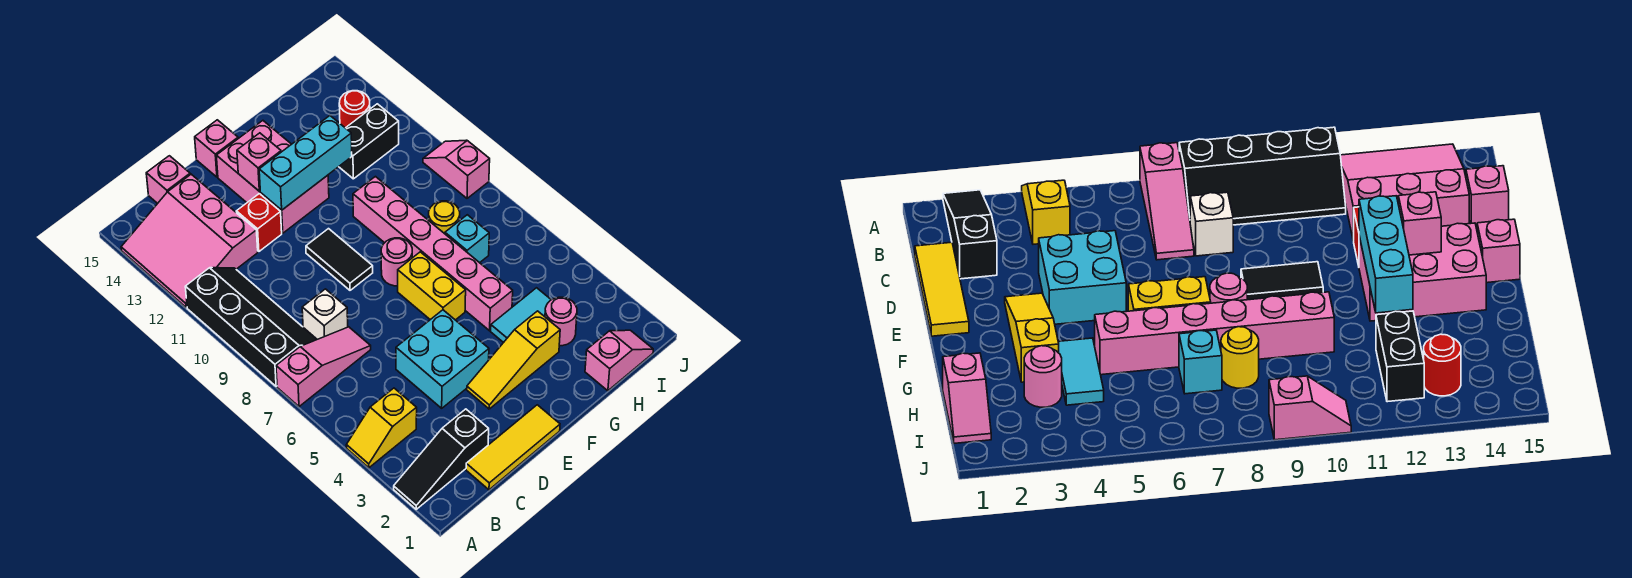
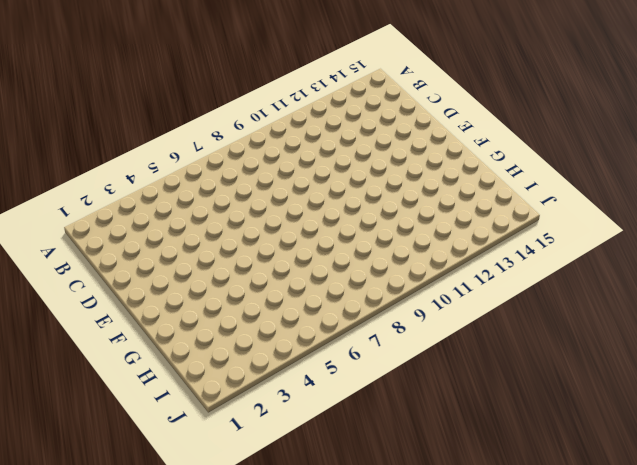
none -> black slope A2:C2 level 1 top C
none -> yellow slope A4:B4 level 1 top B
none -> pink slope A7:C7 level 1 top A

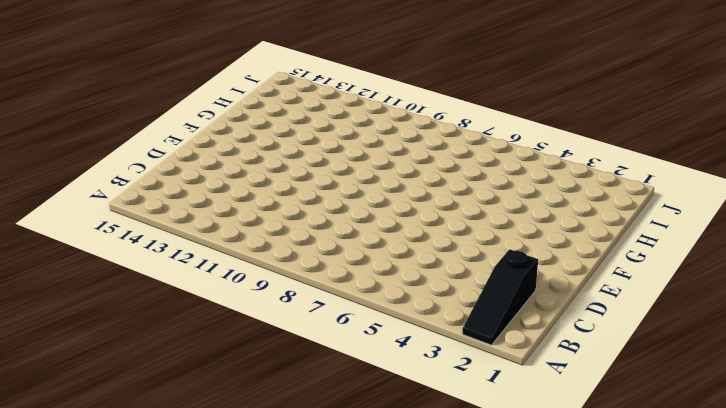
none -> yellow slope A4:B4 level 1 top B
none -> pink slope A7:C7 level 1 top A
none -> black slope A8:B11 level 1 top A

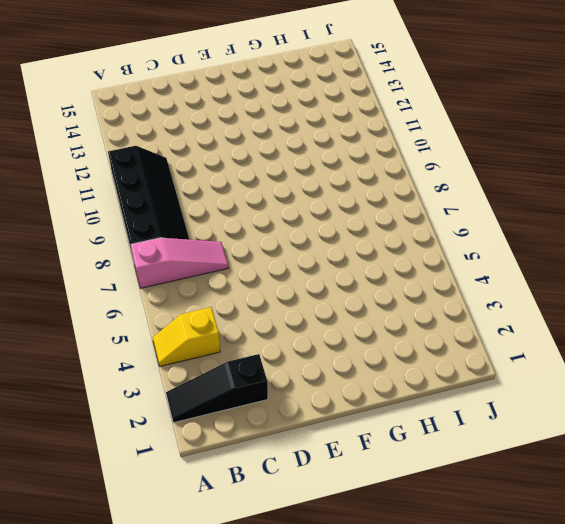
none -> pink slope A12:C14 level 1 top C
none -> yellow tile C1:E1 level 1
none -> white brick C8 level 1

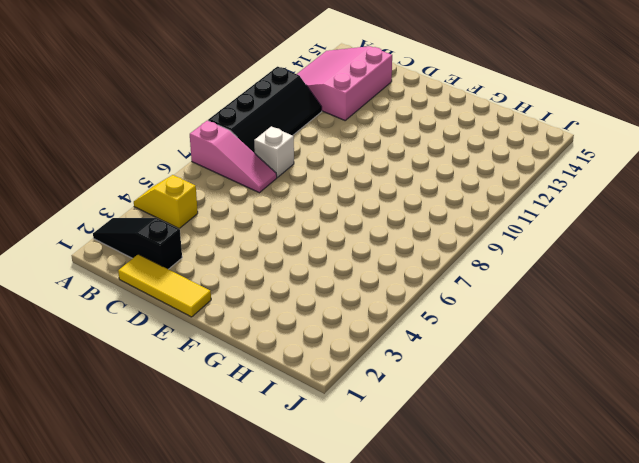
none -> pink brick C15 level 1
none -> cyan brick D4:E5 level 1
none -> red brick D12 level 1

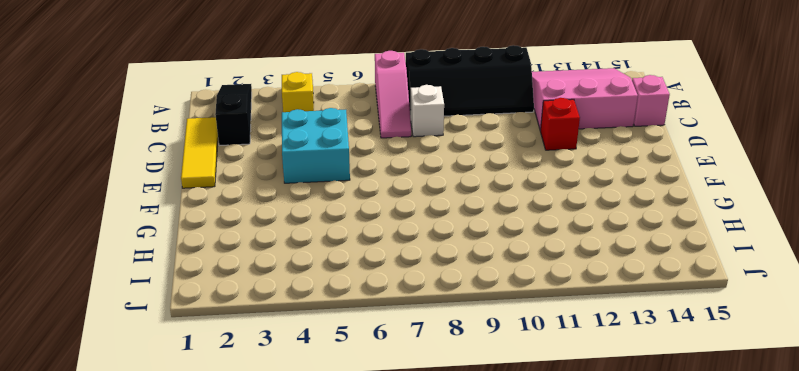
none -> yellow slope E3:G3 level 1 top G
none -> black tile E9:E10 level 1
none -> pink brick E12:F14 level 1

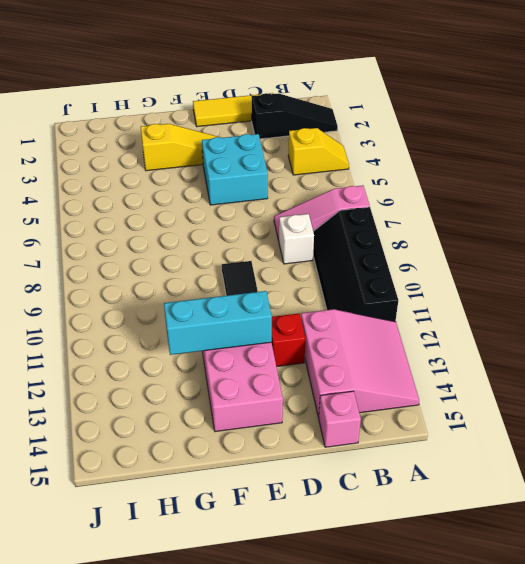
none -> pink brick E15 level 1
none -> yellow brick F6:F7 level 1
none -> pink round brick F8 level 1

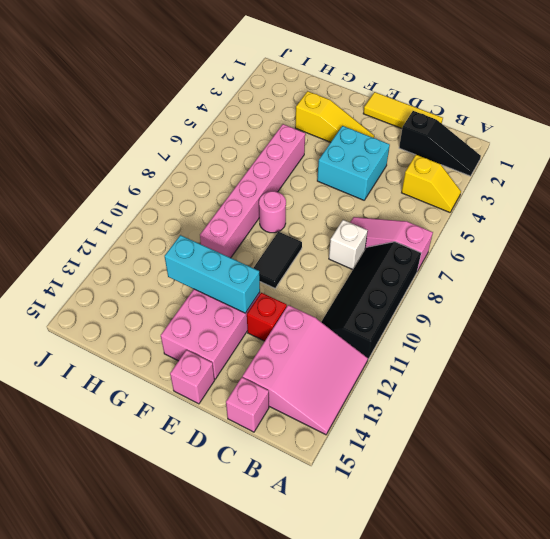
none -> yellow brick F6:F7 level 1
none -> cyan tile G4:H4 level 1
none -> pink slope H1:I1 level 1 top H

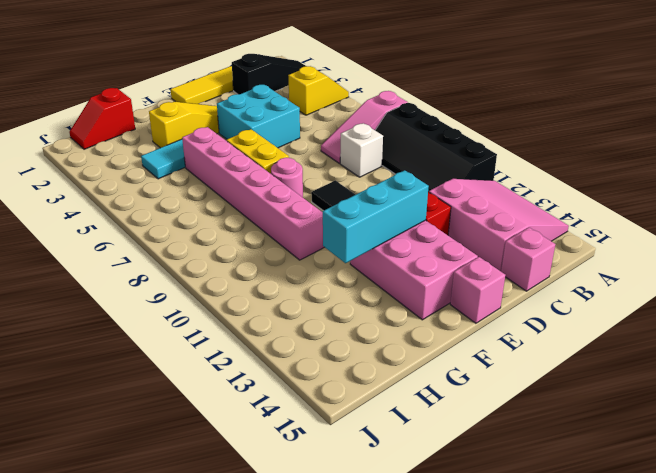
red slope H1:I1 level 1 top H -> pink slope H1:I1 level 1 top H
none -> pink round brick H3 level 1
none -> cyan brick H7 level 1
none -> yellow round brick H8 level 1

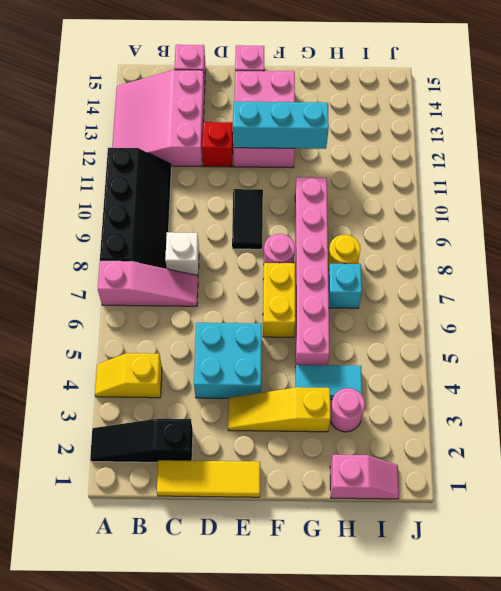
none -> black brick H12:I12 level 1
none -> red round brick I13 level 1
none -> pink slope J9:J10 level 1 top 9

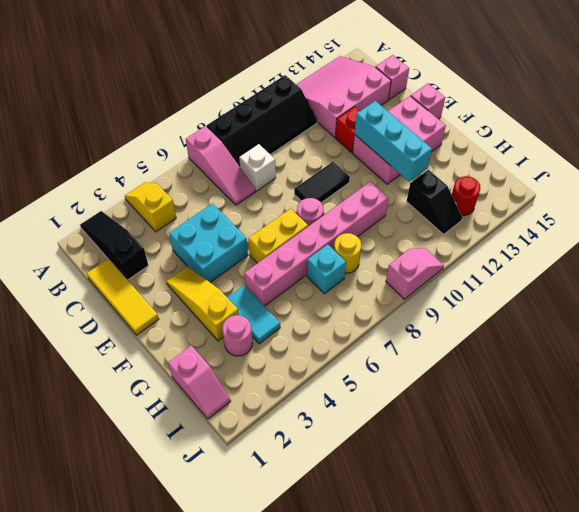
black slope H12:I12 level 1 top H -> black brick H12:I12 level 1
none -> pink brick E13 level 2

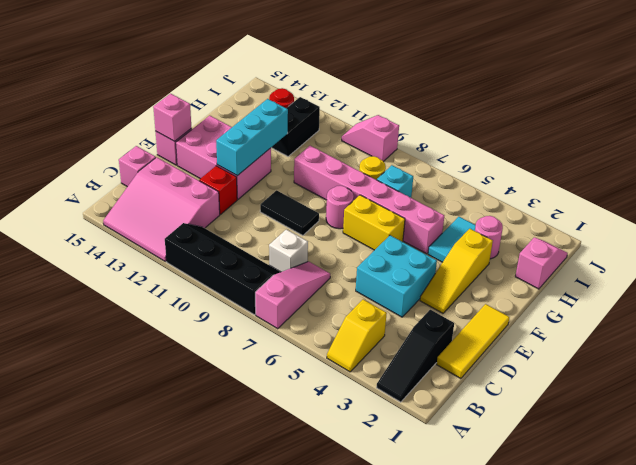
pink brick E15 level 2 -> pink brick E13 level 2

